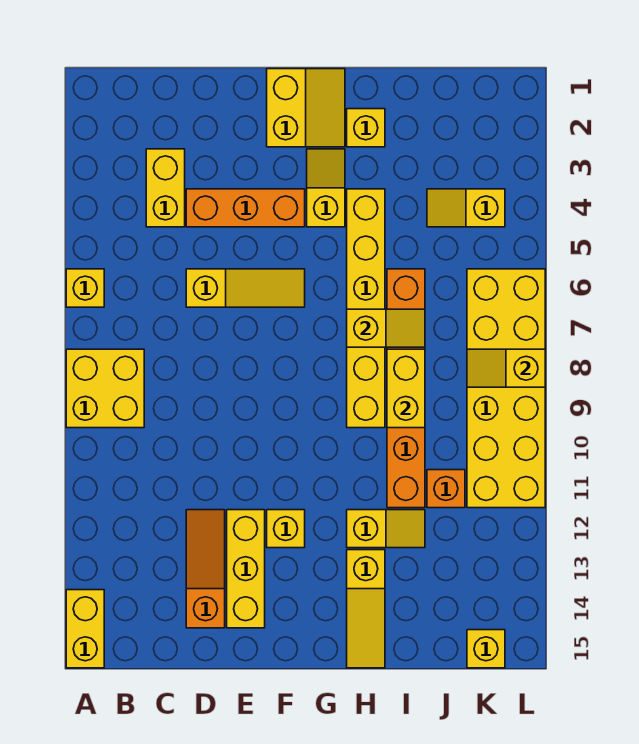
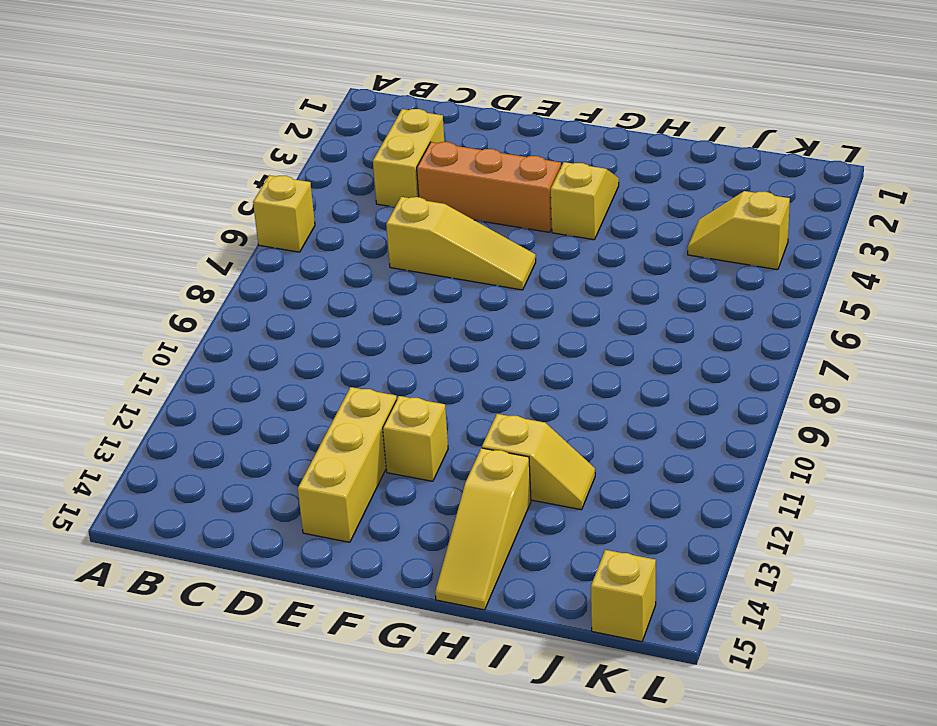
none -> yellow brick A8:B9 level 1
none -> yellow brick A14:A15 level 1
none -> orange slope D12:D14 level 1 top 14

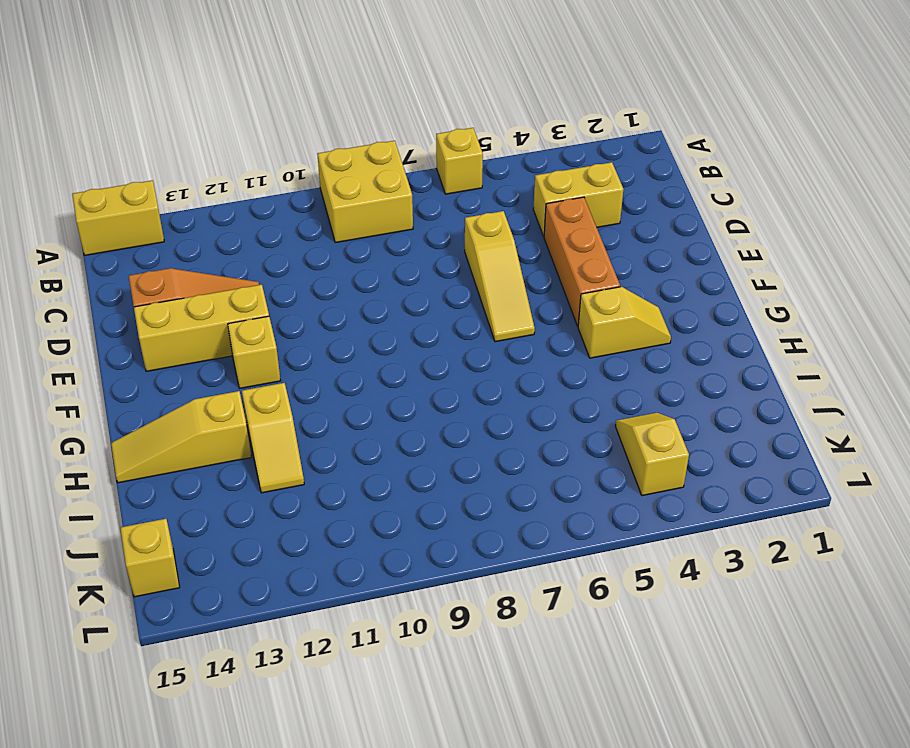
none -> yellow slope F1:G2 level 1 top F
none -> yellow brick H2 level 1
none -> yellow brick H4:H9 level 1

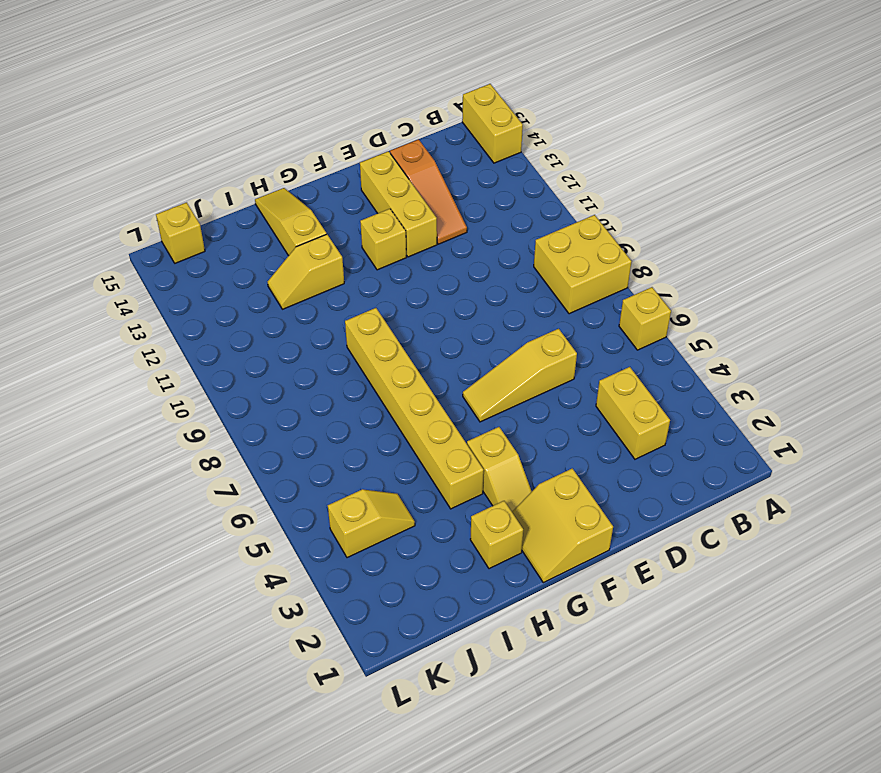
none -> orange brick D4:F4 level 1
none -> orange brick I6:I11 level 1
none -> orange brick J11 level 1

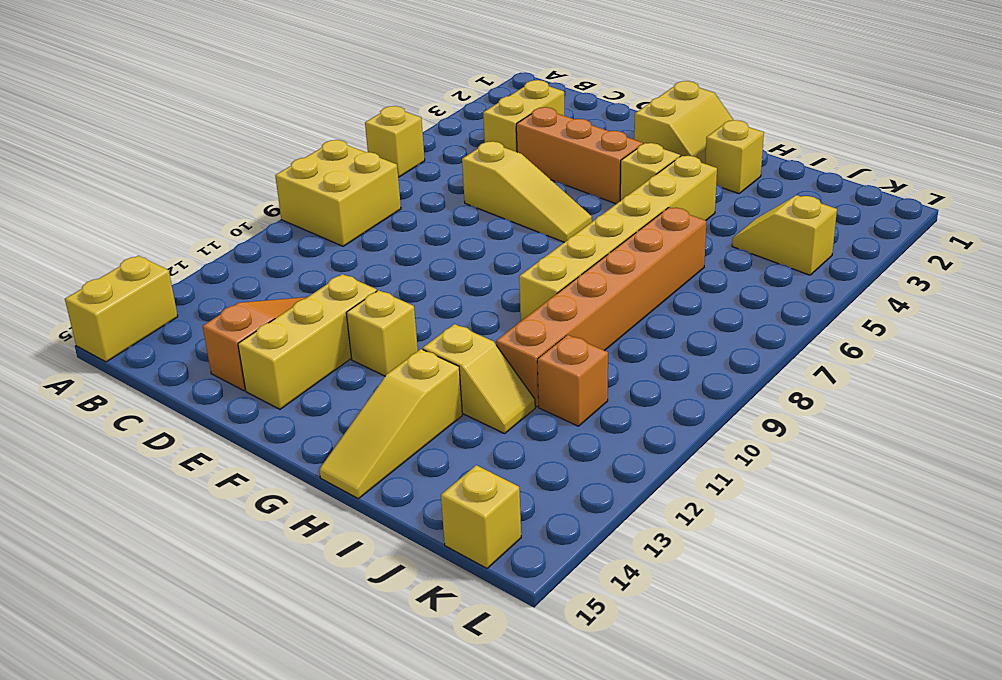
none -> yellow brick K6:L11 level 1
none -> yellow slope H7:I7 level 2 top H
none -> yellow brick I8:I9 level 2

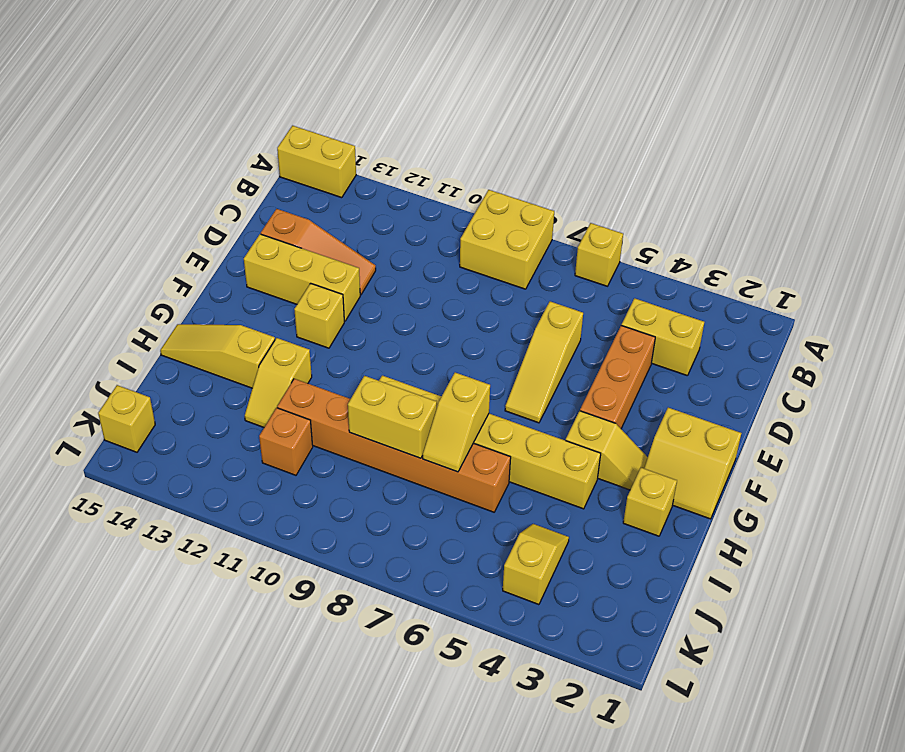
none -> yellow brick K6:L11 level 1
none -> yellow slope K8:L8 level 2 top L

